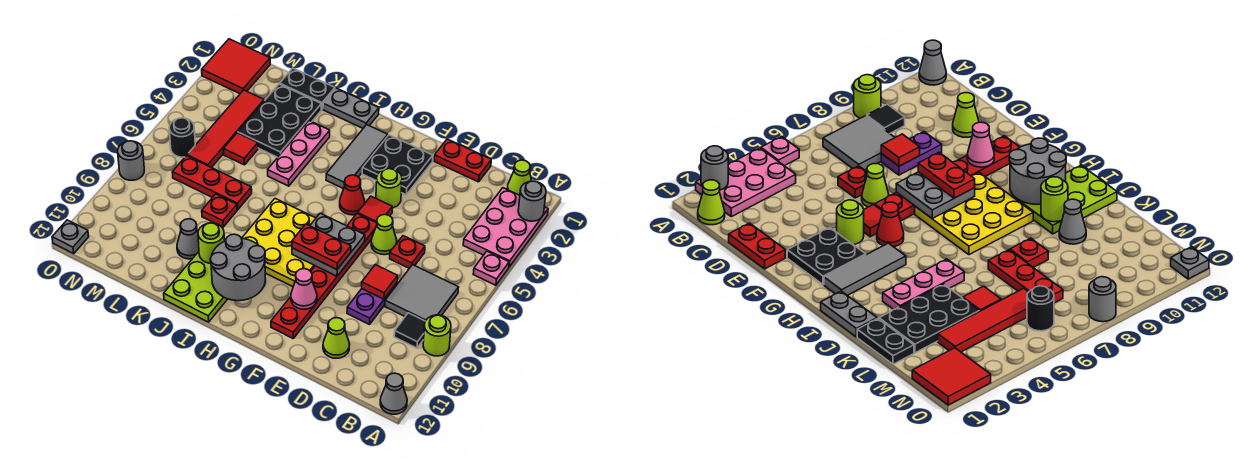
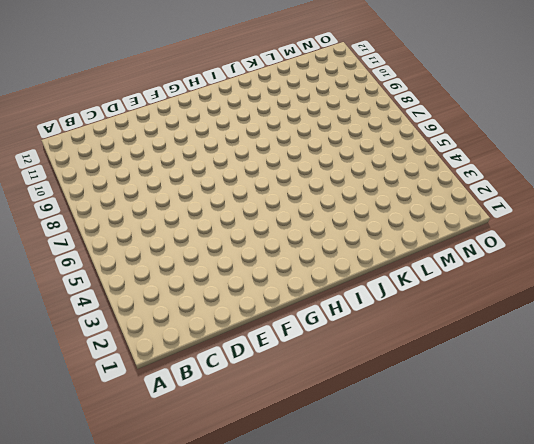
none -> pink plate A2:B4 level 1
none -> pink plate A5 level 1
none -> lime round brick A9 level 1
none -> grey cone A12 level 1

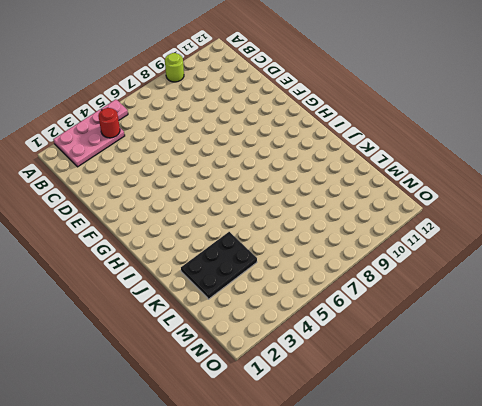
red round brick B4 level 2 -> none
none -> grey cone A12 level 1
none -> lime cone B1 level 1
none -> grey tile B7:C8 level 1
none -> black tile B9 level 1

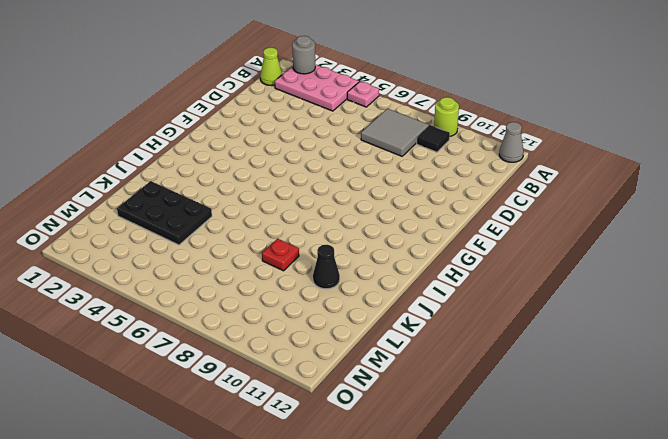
black cone K10 level 1 -> grey cone K10 level 1
none -> red plate D1:E1 level 1
none -> red plate D6 level 1
none -> purple plate D8:D9 level 1
none -> lime cone D11 level 1

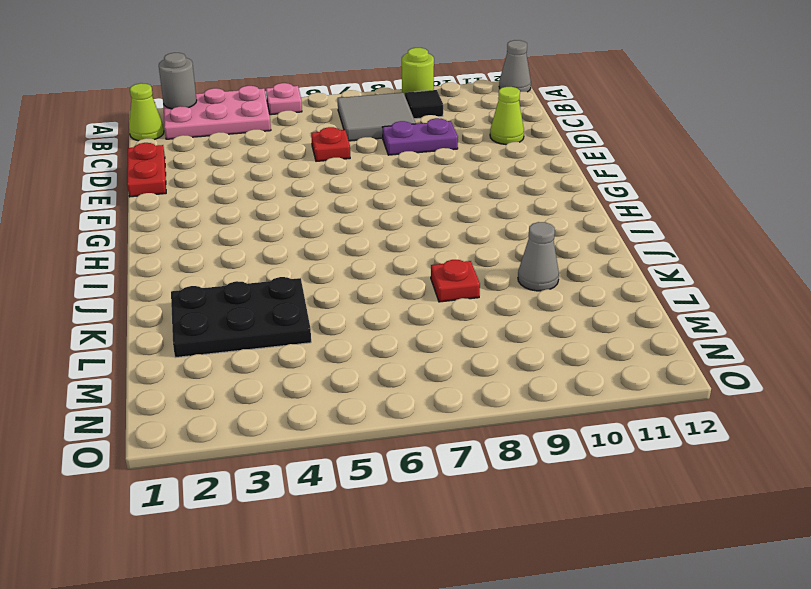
none -> lime cone E6 level 1
none -> black plate F2:G3 level 1
none -> lime round brick F4 level 1
none -> red tile F5 level 1

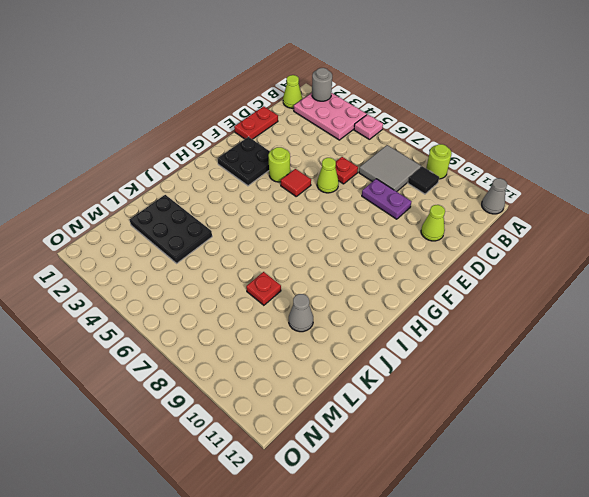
none -> red plate F6:F11 level 1
none -> red cone G5 level 1
none -> yellow plate G7:I9 level 1
none -> grey tile H2:H4 level 1

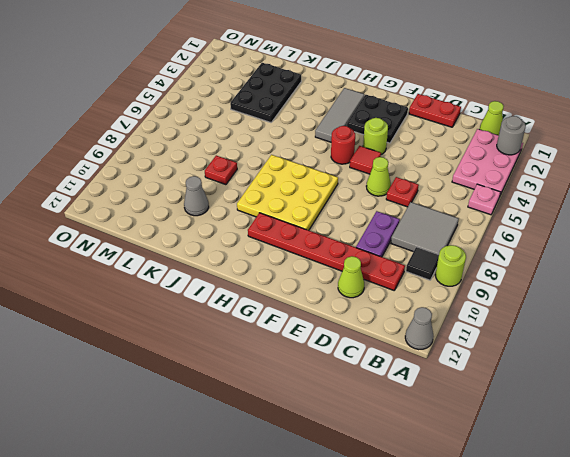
red plate C10:H10 level 1 -> red plate F6:F11 level 1
red round brick G5 level 1 -> red cone G5 level 1
none -> grey plate I1:J1 level 1
none -> lime plate I10:J12 level 1
none -> pink plate J3:J5 level 1
none -> black plate K1:L1 level 1

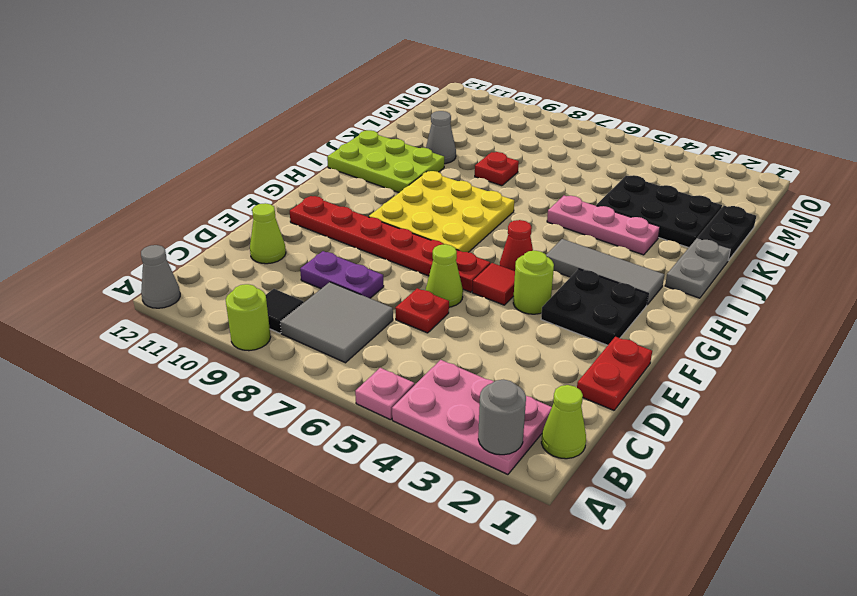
none -> red plate K7:M7 level 1
none -> red tile L5 level 1
none -> red tile M3:M6 level 1
none -> red tile N1:O2 level 1

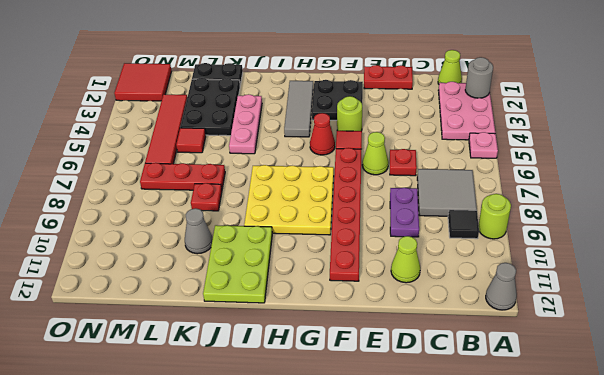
none -> grey plate I1:J1 level 1
none -> black round brick N6 level 1
none -> grey round brick O8 level 1
none -> grey plate O12 level 1

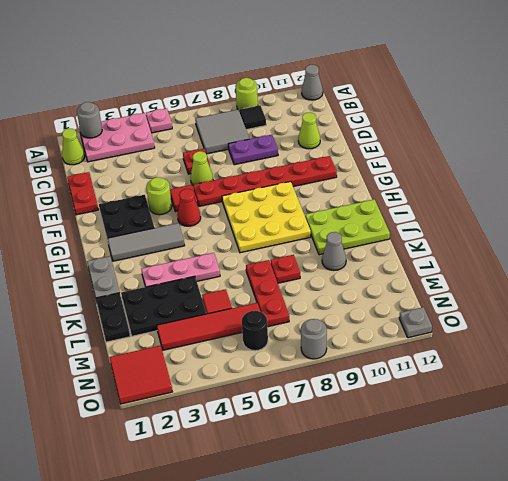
none -> red tile D8 level 2
none -> grey plate F7:G8 level 2
none -> pink cone F10 level 2
none -> grey round brick H10:I11 level 2

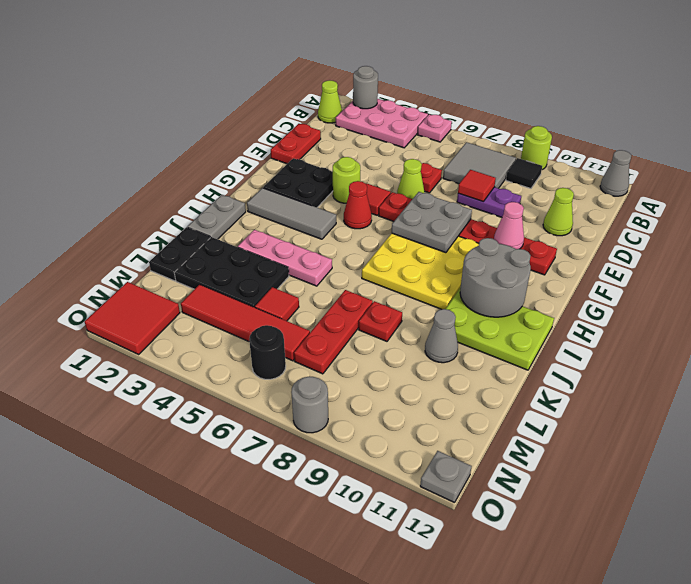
none -> lime round brick J10 level 2
none -> red plate F8:G8 level 3

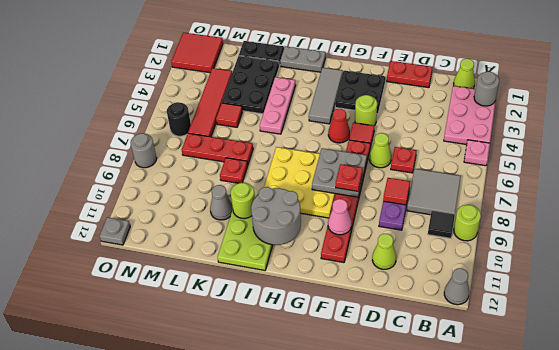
red plate F8 level 3 -> red plate F8:G8 level 3

